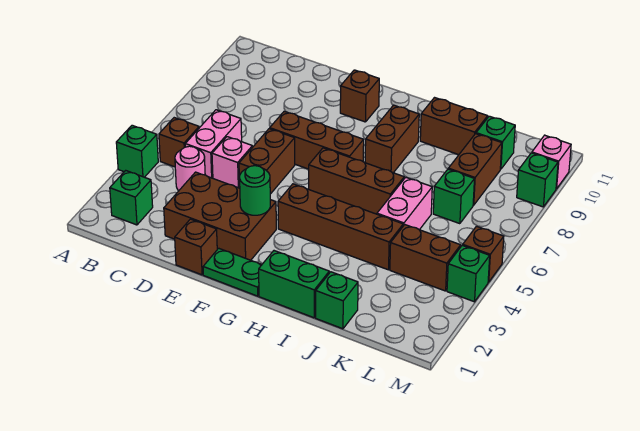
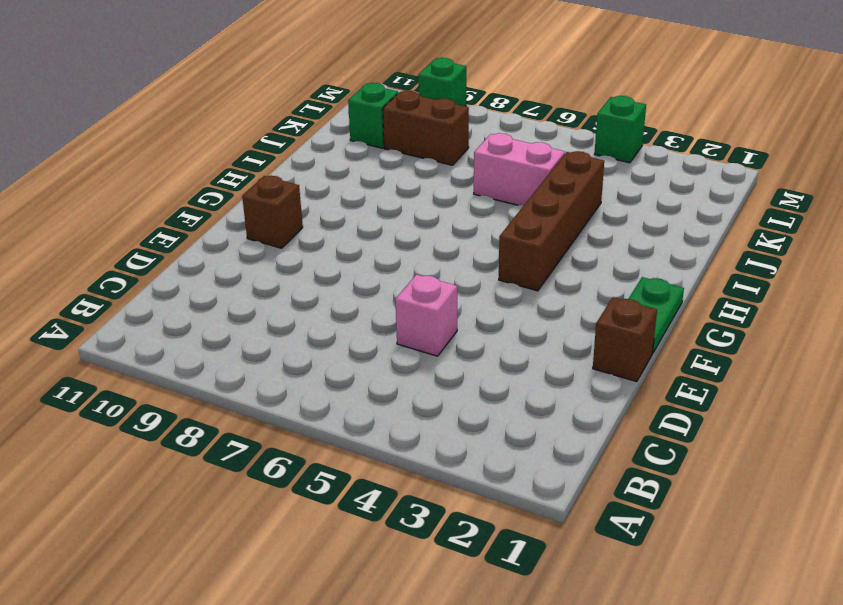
none -> green brick A4 level 1
none -> green brick B2 level 1
none -> brown brick B5 level 1

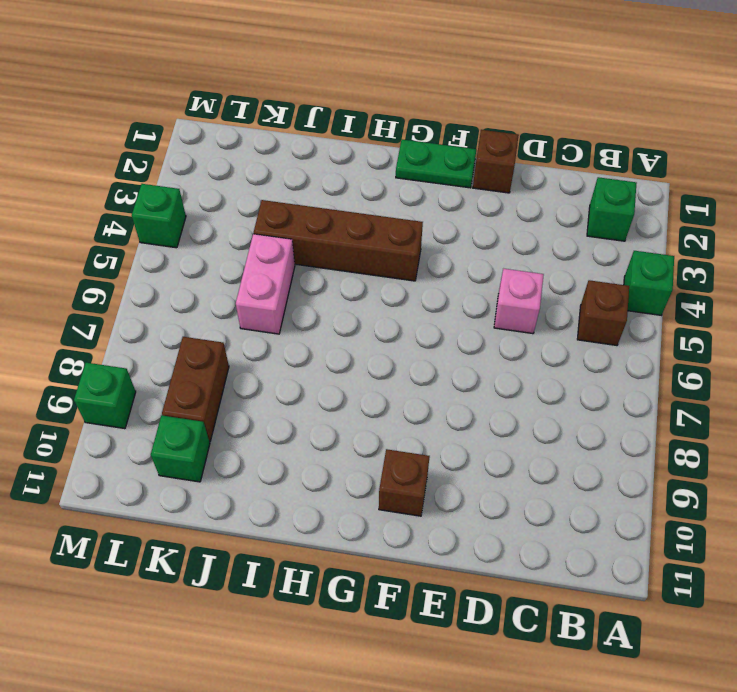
none -> pink round brick C4 level 1
none -> pink brick C5:C6 level 1
none -> brown brick D2:F3 level 1

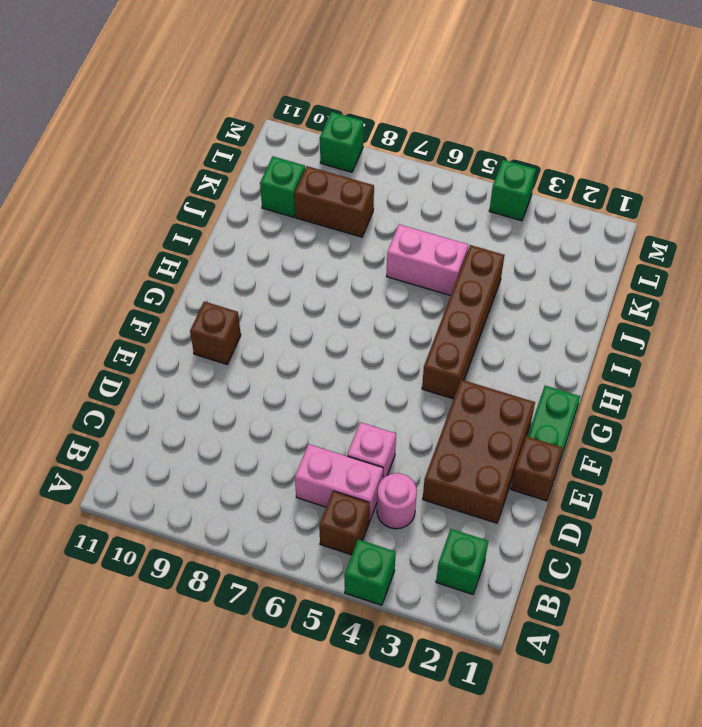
none -> brown brick E5:E6 level 1
none -> brown brick E7:G7 level 1
none -> brown brick G6:I6 level 1

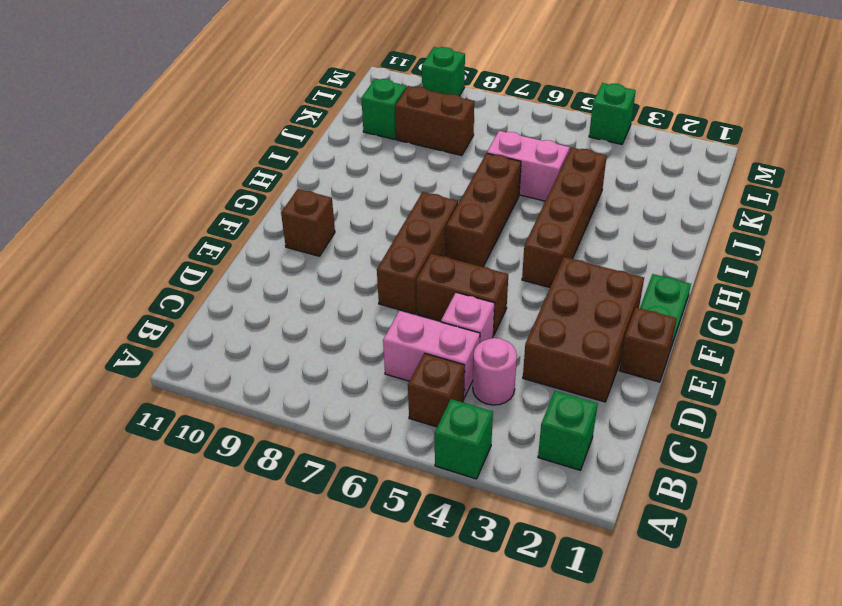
none -> green brick H1:I1 level 1
none -> brown brick H8:H9 level 1
none -> brown brick I10:J10 level 1

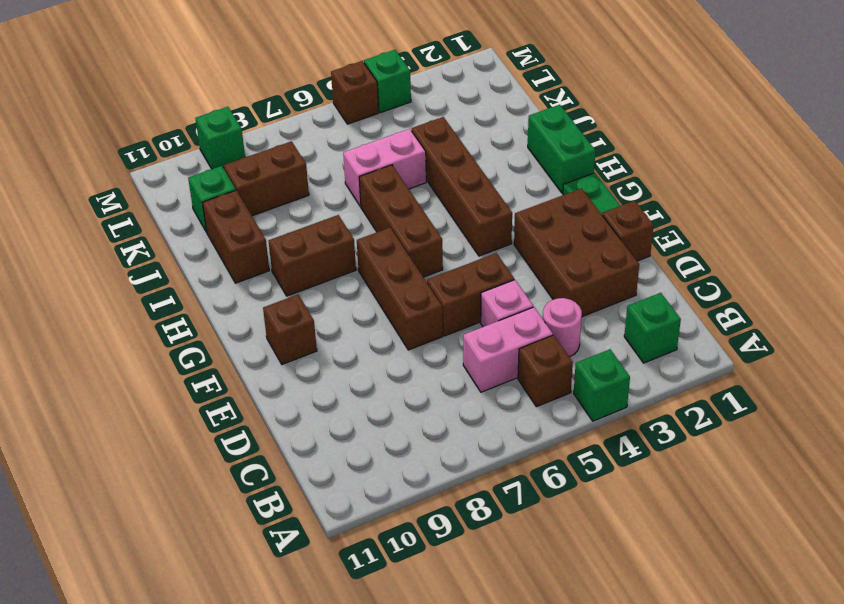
none -> green brick J1 level 1
none -> brown brick K4:L4 level 1
none -> green brick K7 level 1

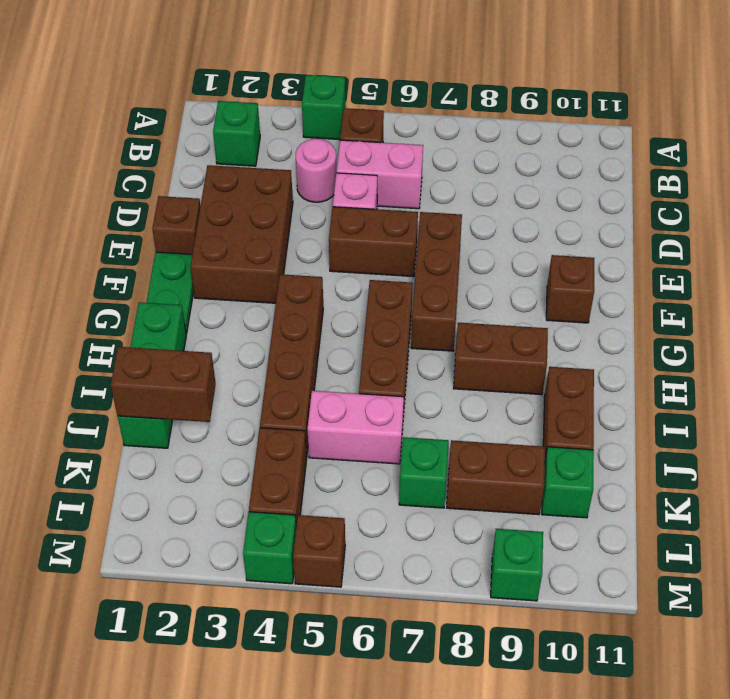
brown brick J1:J2 level 2 -> none
none -> pink brick M10 level 1
none -> green round brick F3 level 2

